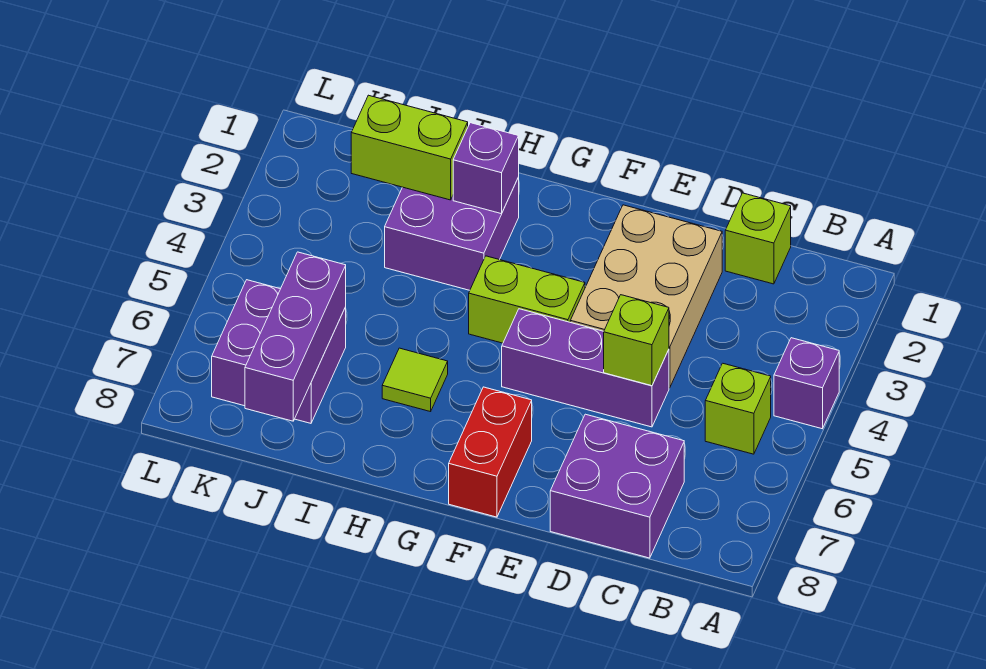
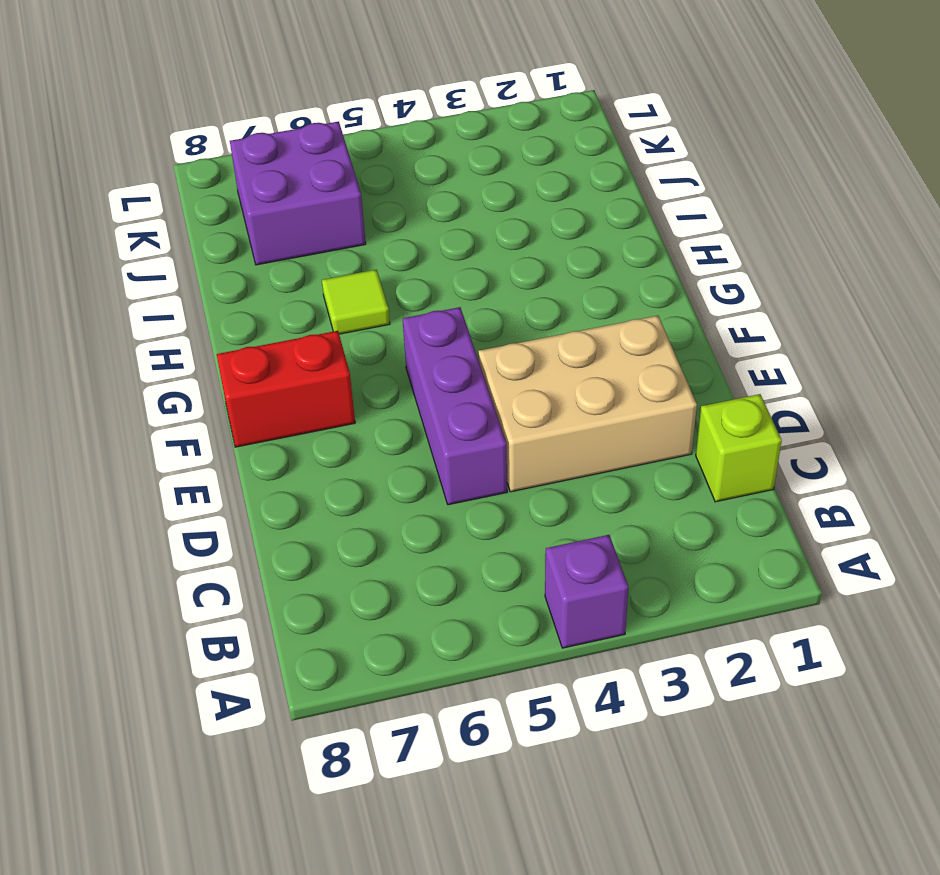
none -> lime brick B5 level 1
none -> purple brick C7:D8 level 1
none -> lime brick F4:G4 level 1

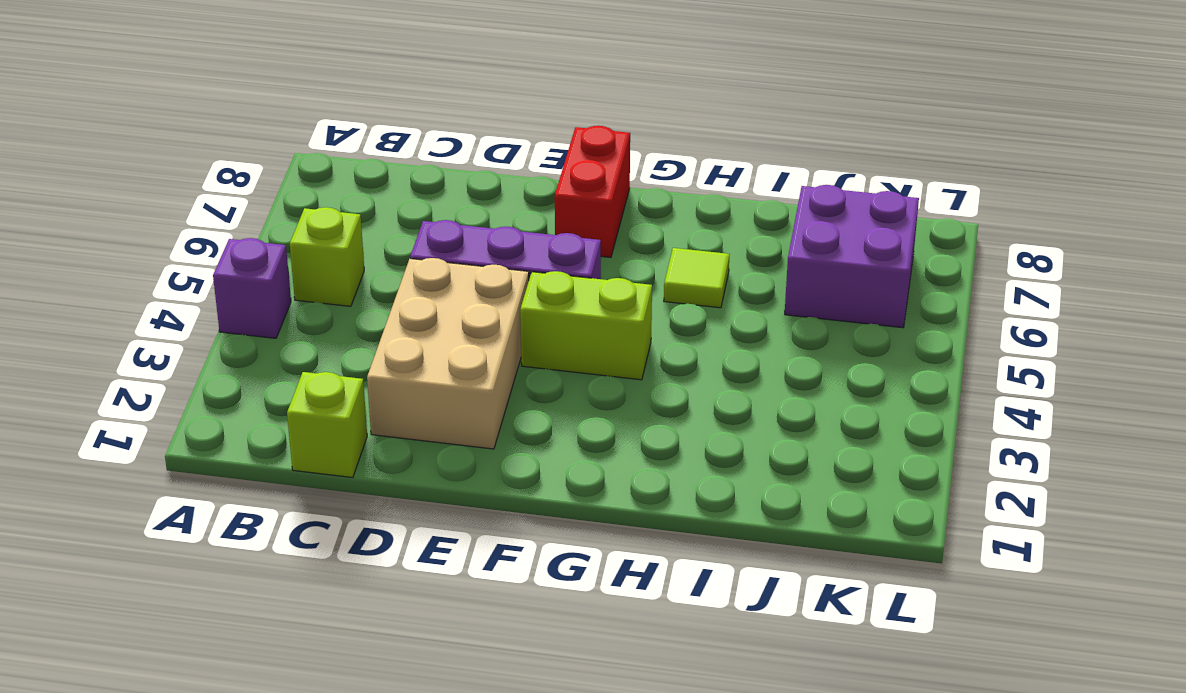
none -> purple brick C7:D8 level 1
none -> purple brick H2:I3 level 1
none -> lime brick D5 level 2

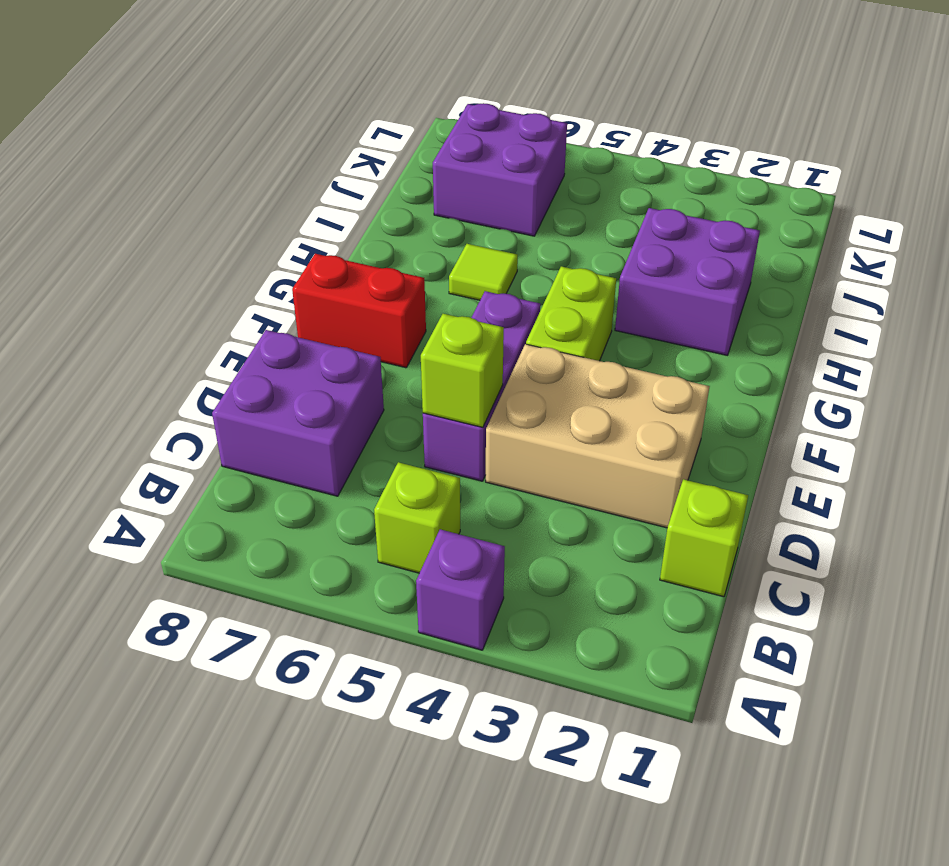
none -> purple brick H2 level 2
none -> lime brick I2:J2 level 2
none -> purple brick J6:J8 level 2

